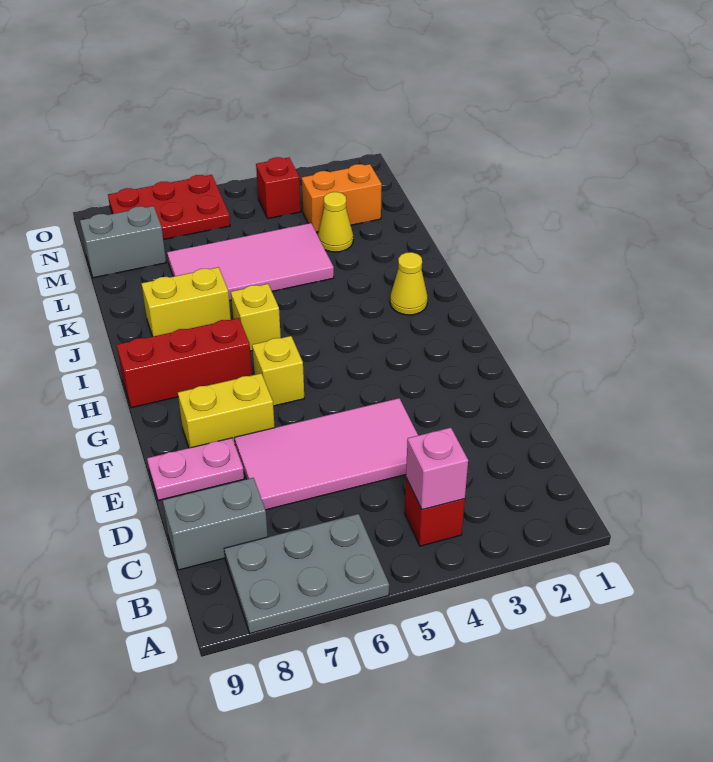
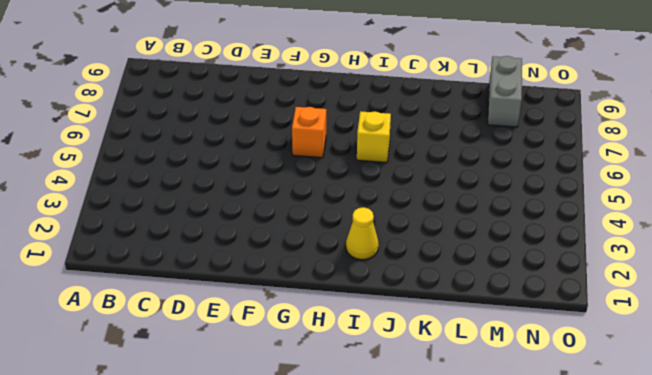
orange brick G6 level 1 -> yellow brick G6 level 1
none -> grey plate A6:B8 level 1
none -> red brick B4 level 1
none -> grey brick C8:C9 level 1

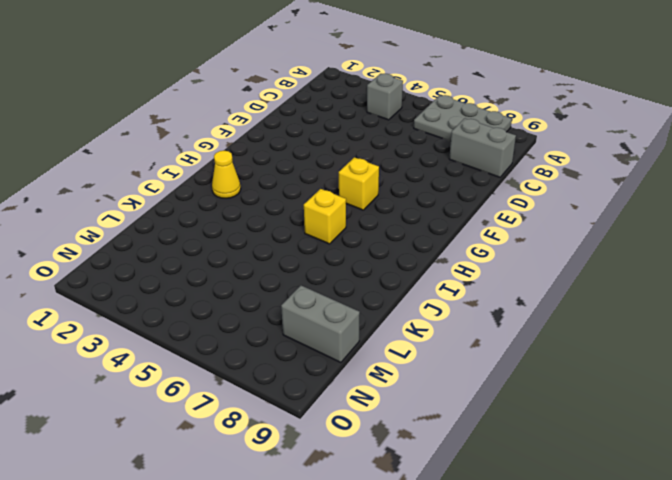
grey brick B4 level 1 -> red brick B4 level 1
none -> pink tile D4:E7 level 1
none -> pink plate E8:E9 level 1
none -> yellow brick F7:F8 level 1

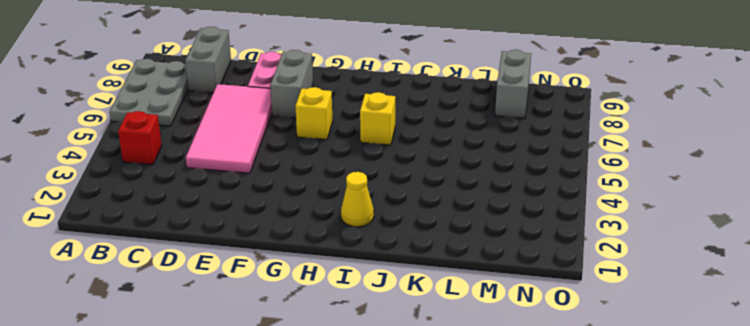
grey brick F7:F8 level 1 -> yellow brick F7:F8 level 1
none -> red brick H7:H9 level 1
none -> yellow brick J7:J8 level 1
none -> pink tile K4:L7 level 1

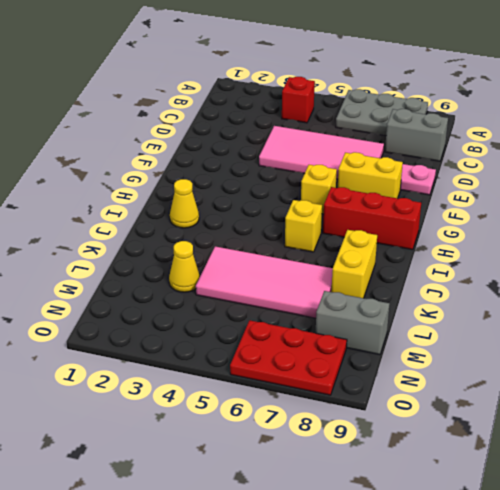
yellow brick J8:K8 level 1 -> yellow brick J7:J8 level 1
none -> orange brick M2:M3 level 1
none -> red brick N4 level 1
none -> pink brick B4 level 2

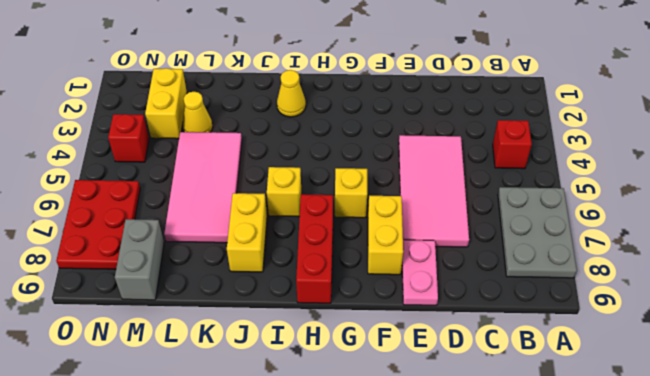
yellow brick M2:M3 level 1 -> orange brick M2:M3 level 1
none -> grey brick C8:C9 level 1
none -> pink brick B4 level 2

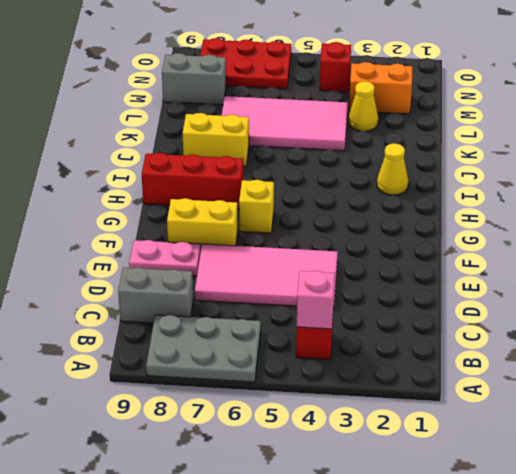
none -> yellow brick I6 level 1

